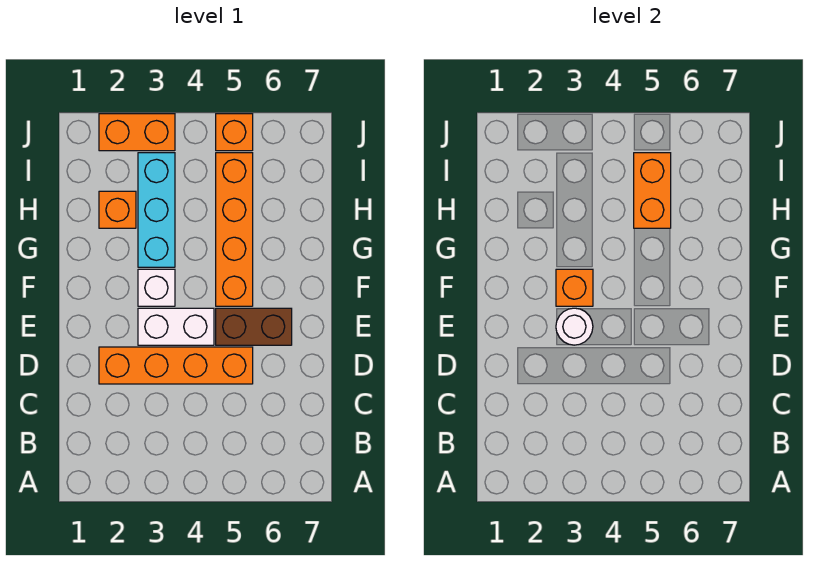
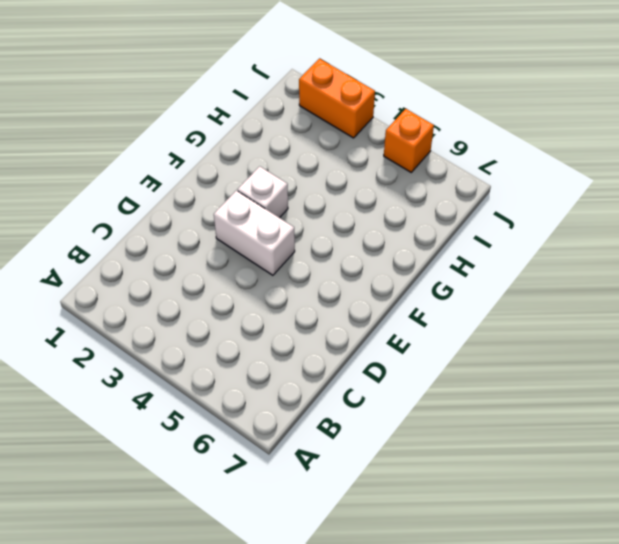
none -> orange brick D2:D5 level 1
none -> brown brick E5:E6 level 1
none -> orange brick F5:I5 level 1

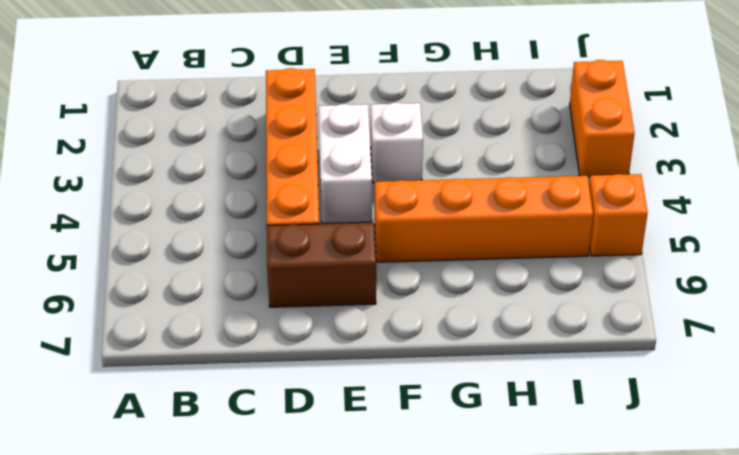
brown brick D6:E6 level 1 -> brown brick E5:E6 level 1
none -> cyan brick G3:I3 level 1
none -> orange brick H2 level 1
none -> white round brick E3 level 2

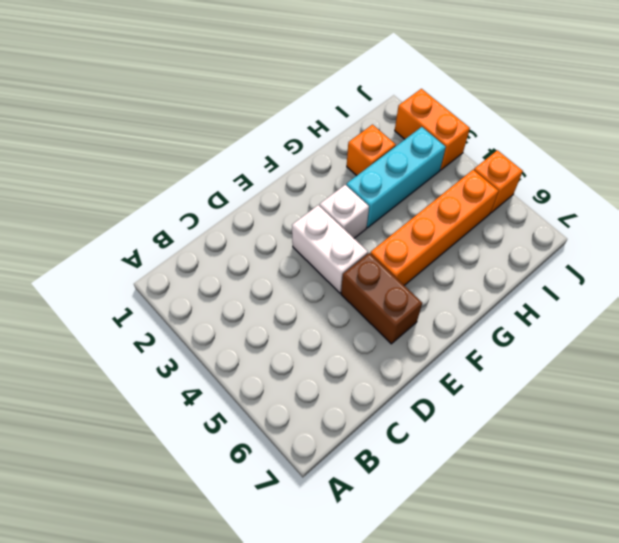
none -> orange brick D2:D5 level 1
none -> white round brick E3 level 2
none -> orange brick F3 level 2

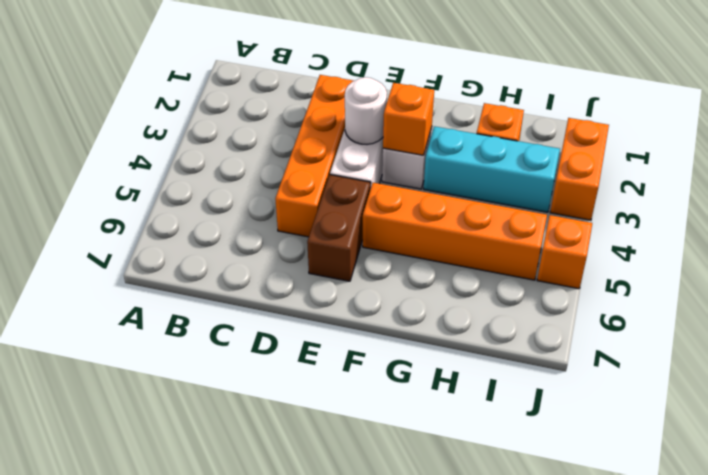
none -> orange brick H5:I5 level 2

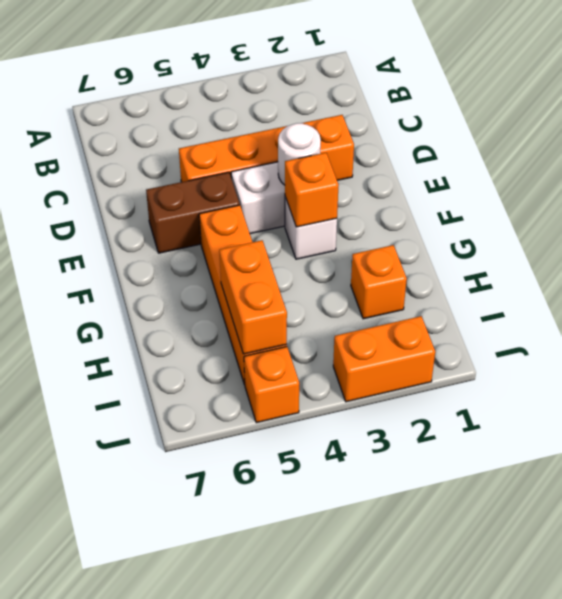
none -> cyan brick G3:I3 level 1

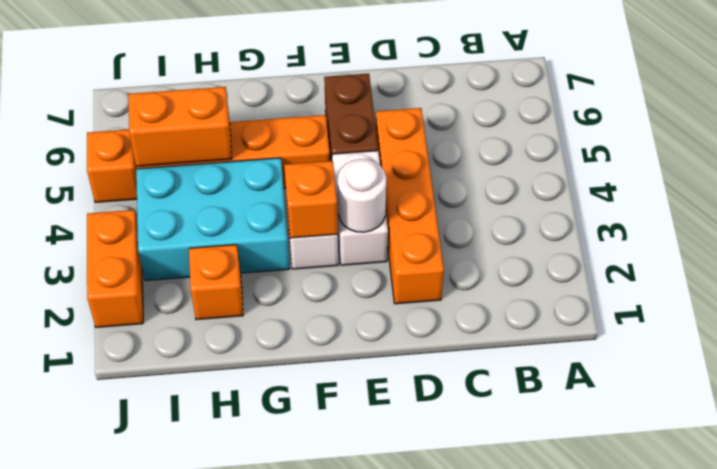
cyan brick G3:I4 level 1 -> cyan brick G3:I3 level 1

